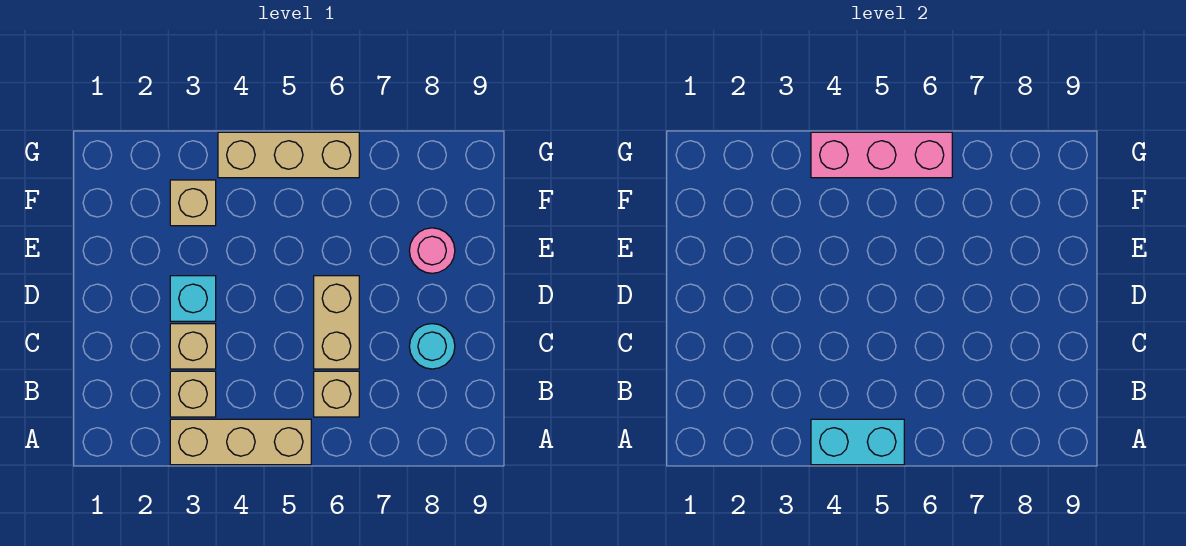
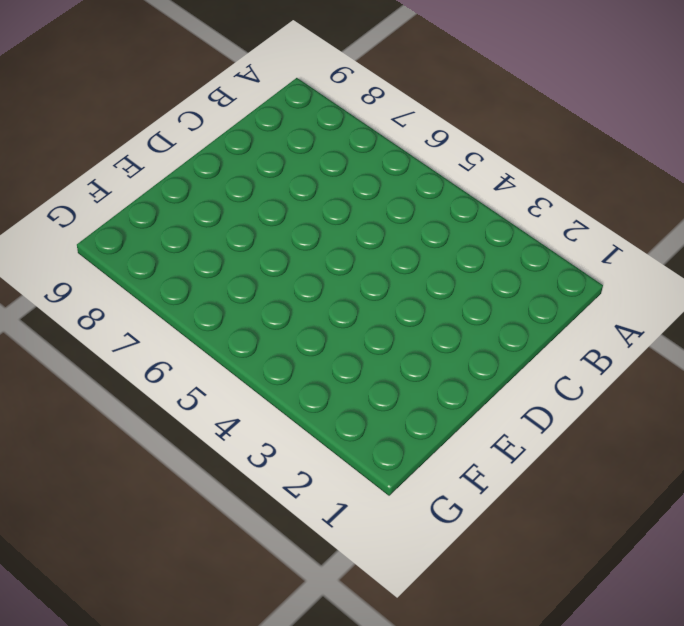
none -> tan brick A3:A5 level 1
none -> tan brick B3 level 1
none -> tan brick B6 level 1

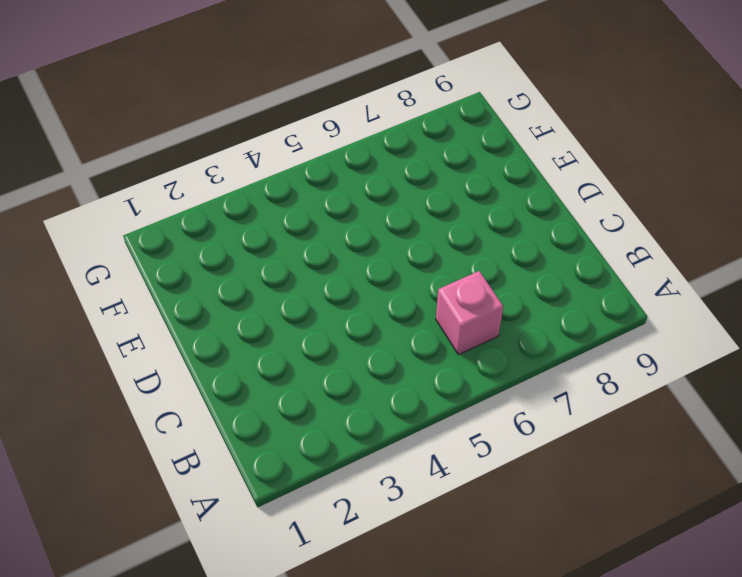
pink brick B6 level 1 -> tan brick B6 level 1
none -> tan brick A3:A5 level 1
none -> tan brick B3 level 1
none -> tan brick C3 level 1

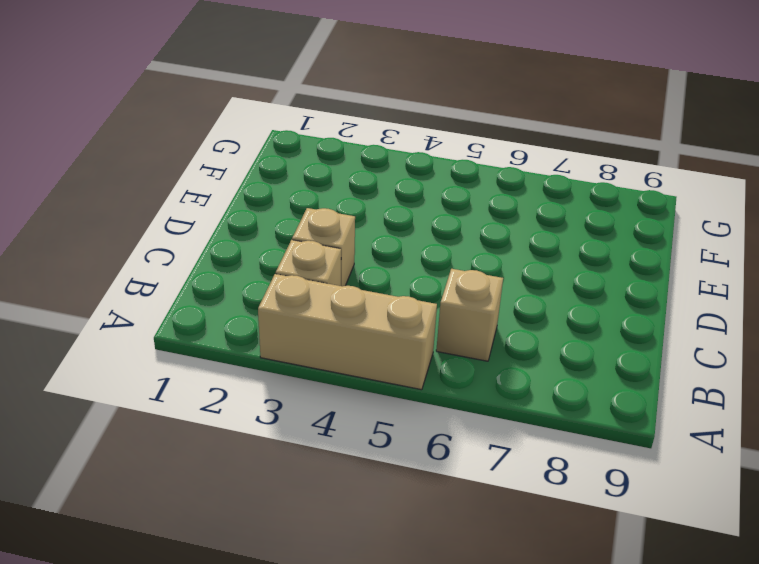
none -> tan brick C6:D6 level 1
none -> cyan round brick C8 level 1
none -> cyan brick D3 level 1

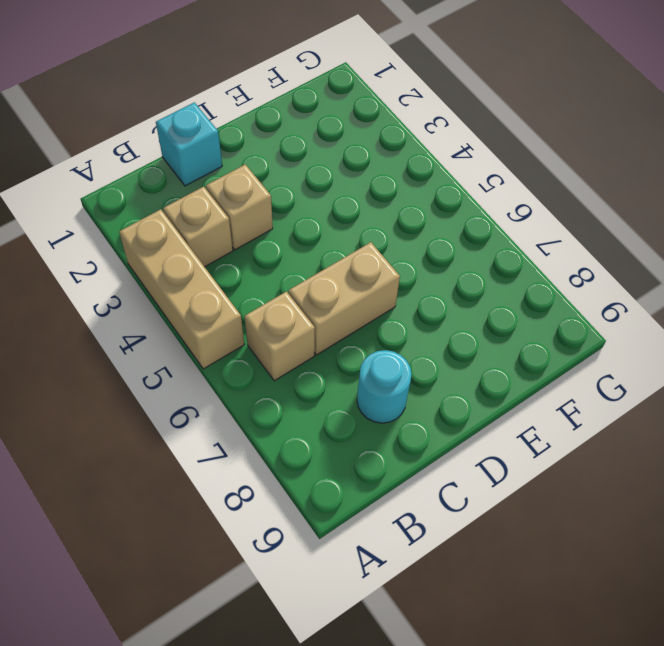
cyan brick C1 level 1 -> cyan brick D3 level 1
none -> pink round brick E8 level 1
none -> tan brick F3 level 1
none -> tan brick G4:G6 level 1

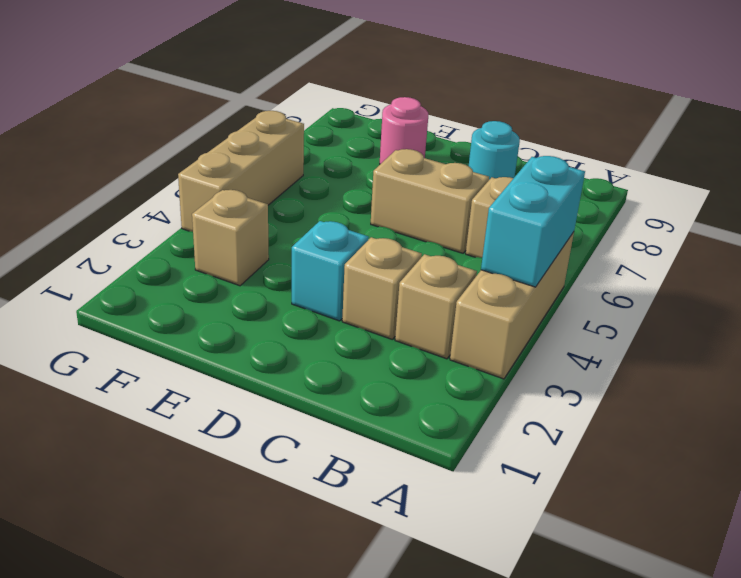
none -> pink brick G4:G6 level 2

